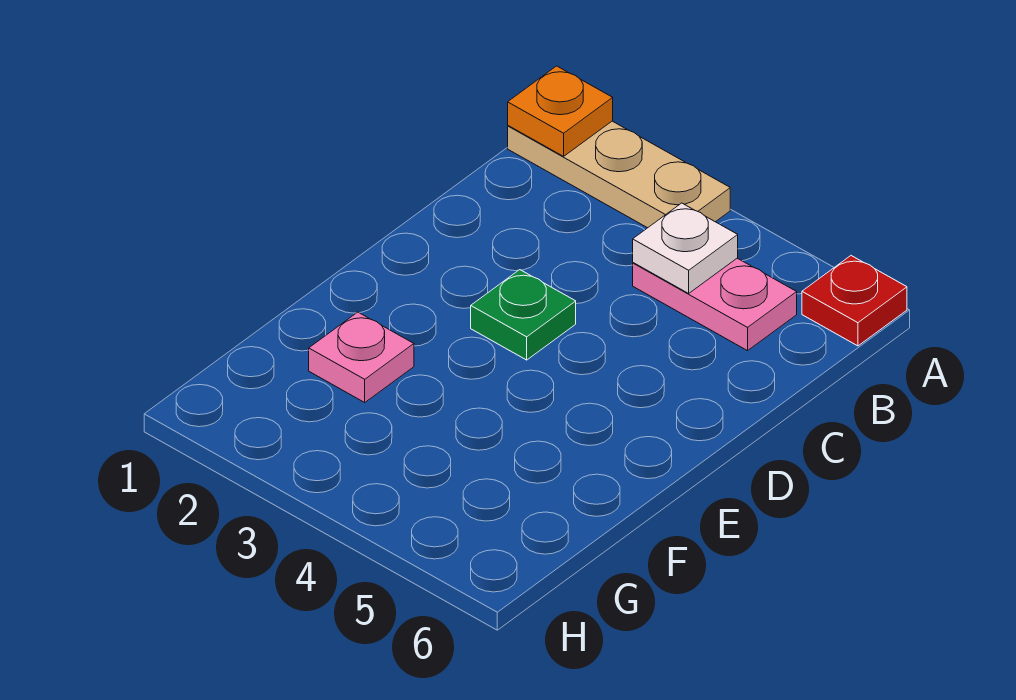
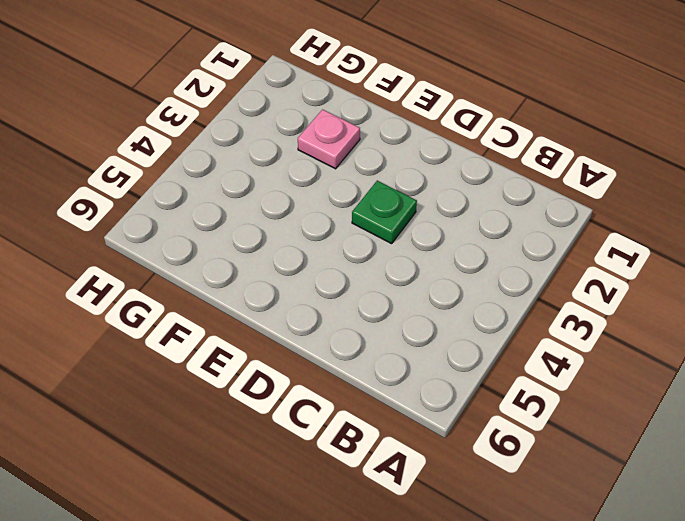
none -> tan plate A1:A3 level 1
none -> red plate A6 level 1

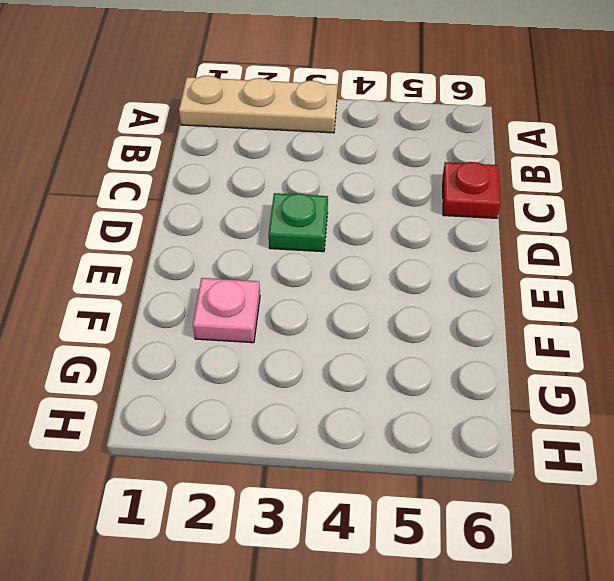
red plate C6 level 1 -> red plate A6 level 1
none -> pink plate B4:B5 level 1
none -> orange plate A1 level 2

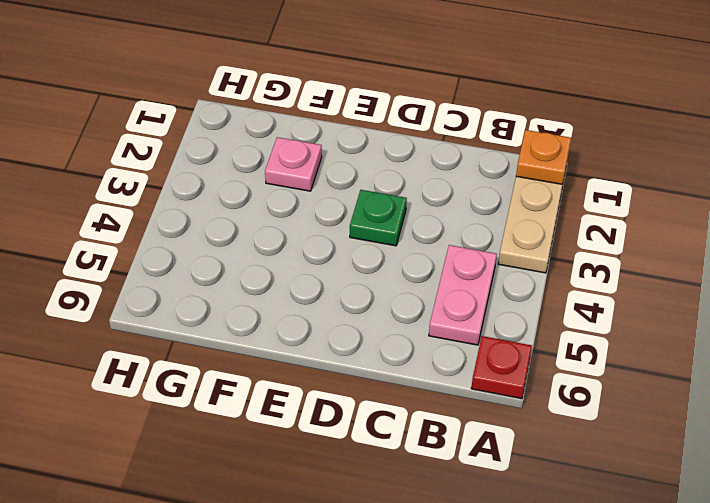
none -> white plate B4 level 2

